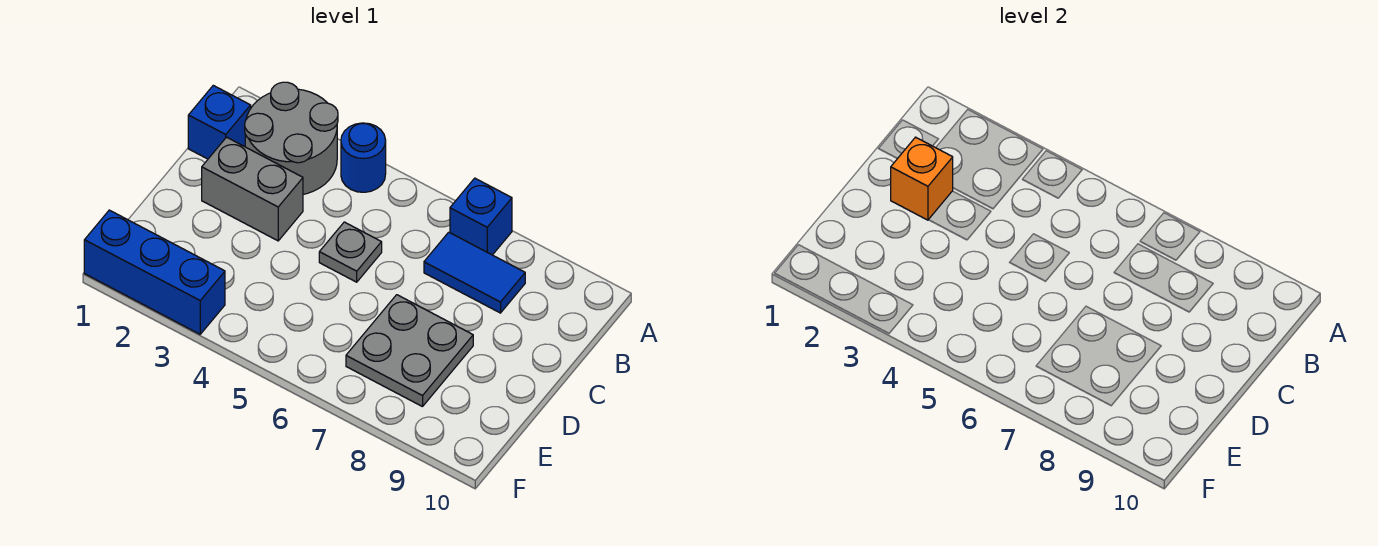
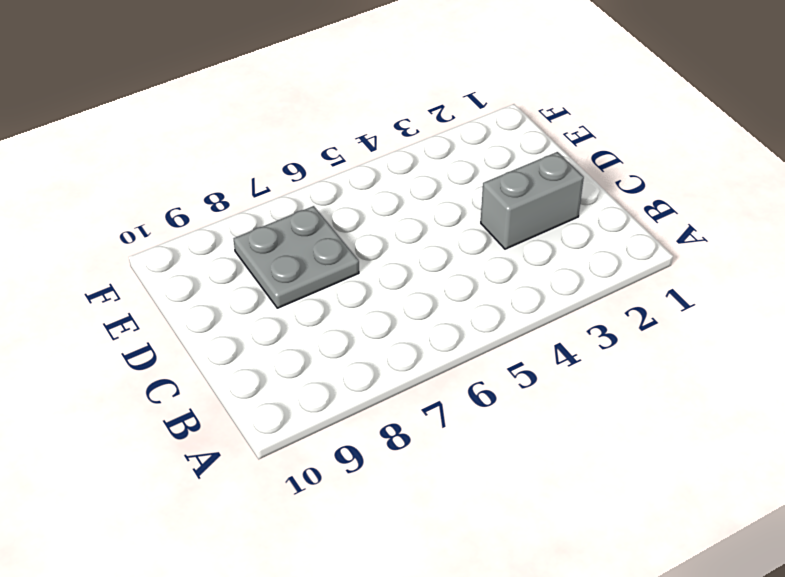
none -> grey round brick A2:B3 level 1
none -> blue round brick A4 level 1

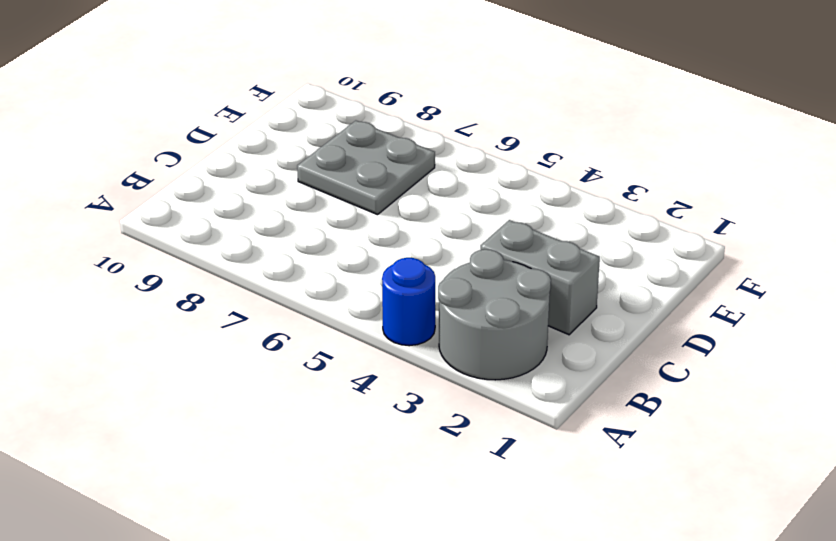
none -> blue brick A7 level 1
none -> blue brick B1 level 1

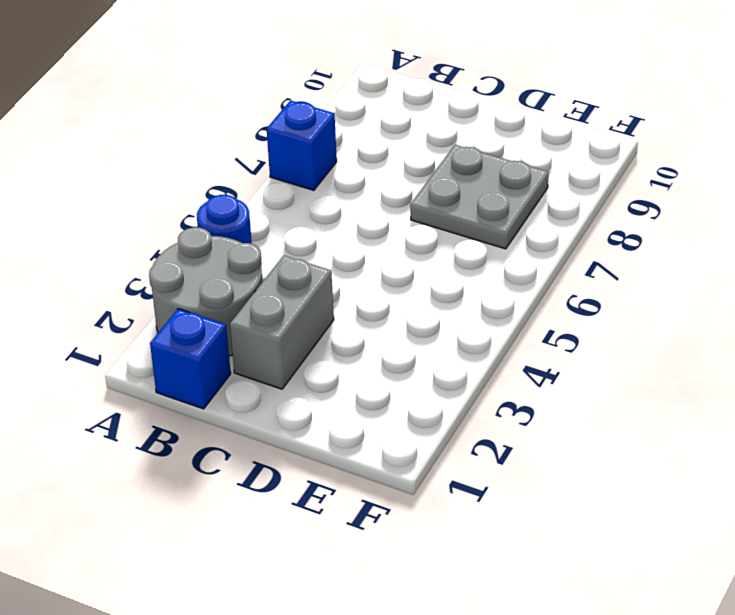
none -> blue tile B7:B8 level 1
none -> grey plate C5 level 1

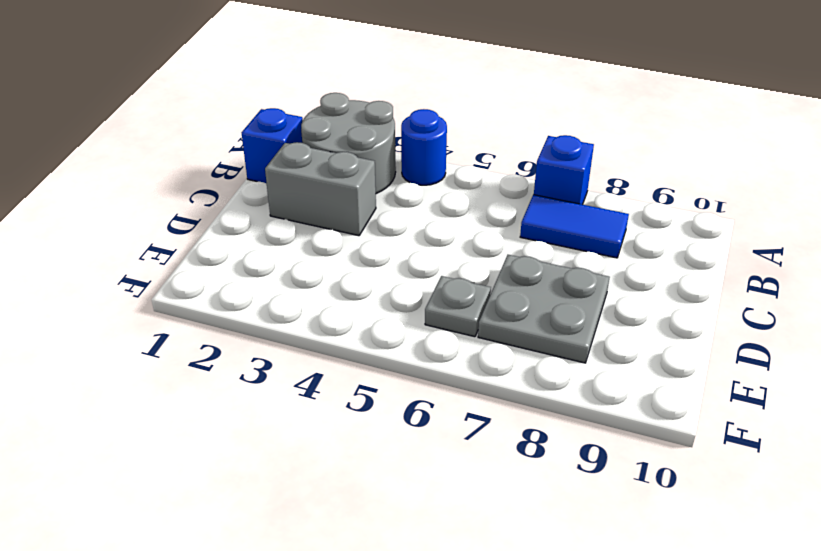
grey plate E6 level 1 -> grey plate C5 level 1
none -> blue brick F1:F3 level 1
none -> orange brick C2 level 2

